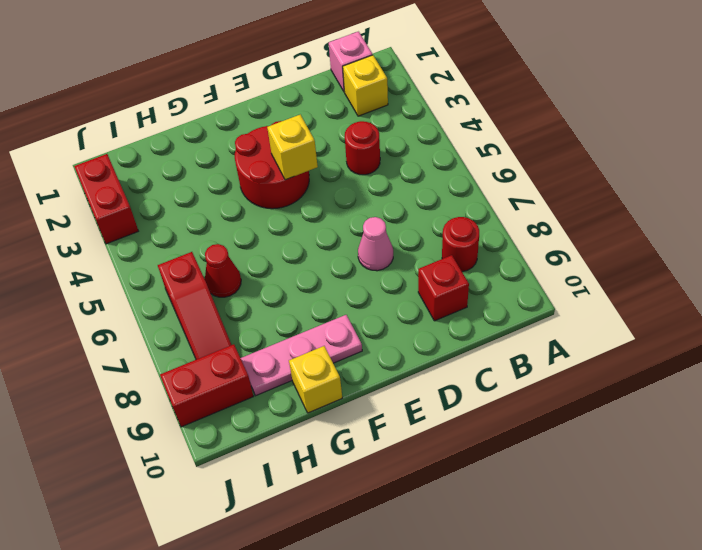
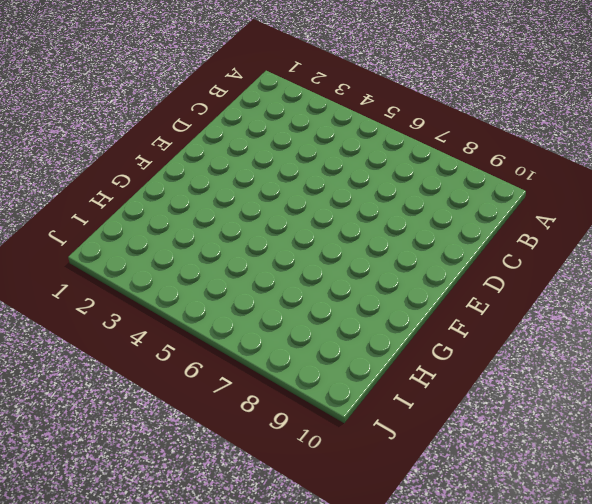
none -> pink brick B1 level 1
none -> yellow brick B2 level 1
none -> red round brick B8 level 1

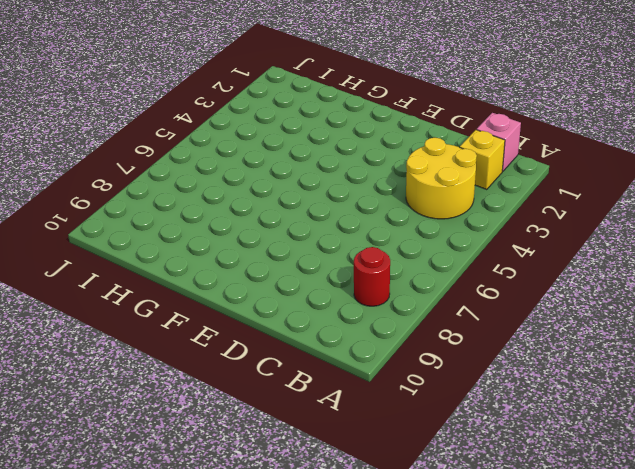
yellow round brick B3:C4 level 1 -> red round brick C4 level 1
none -> red brick C9 level 1
none -> pink cone D7 level 1
none -> red round brick E3:F4 level 1

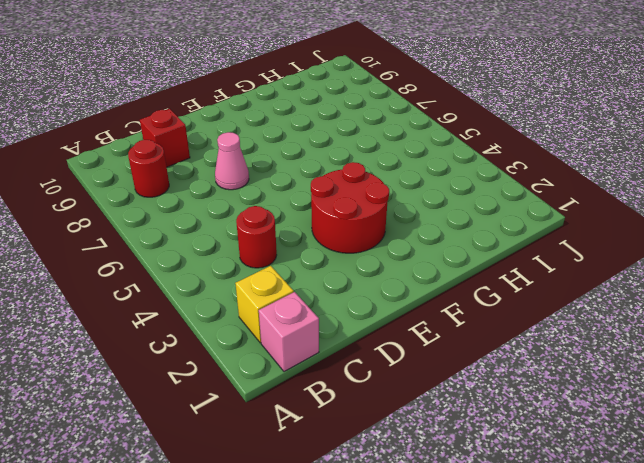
none -> pink plate F9:H9 level 1
none -> yellow brick G10 level 1
none -> red cone H6 level 1

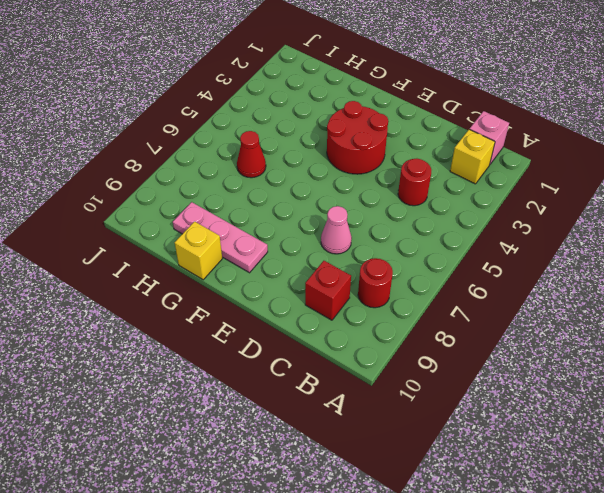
none -> red slope I6:I8 level 1 top 6
none -> red brick I9:J9 level 1
none -> red brick J2:J3 level 1

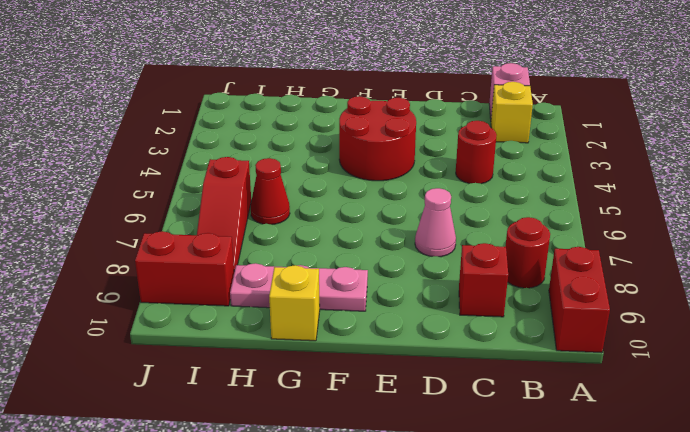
red brick A9:A10 level 1 -> red brick J2:J3 level 1
none -> yellow brick E4 level 2

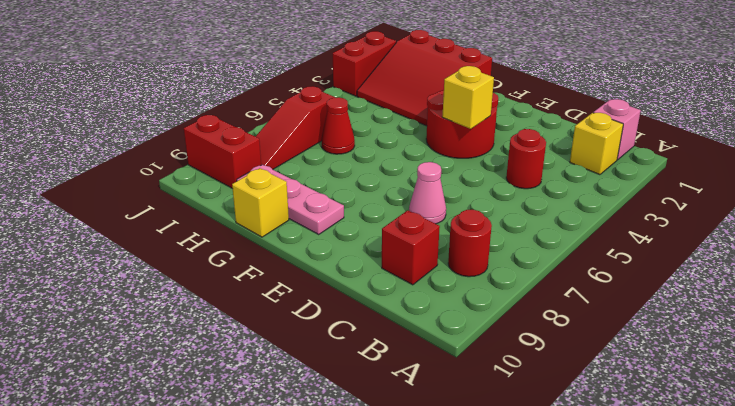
red slope G1:I3 level 1 top 1 -> none

